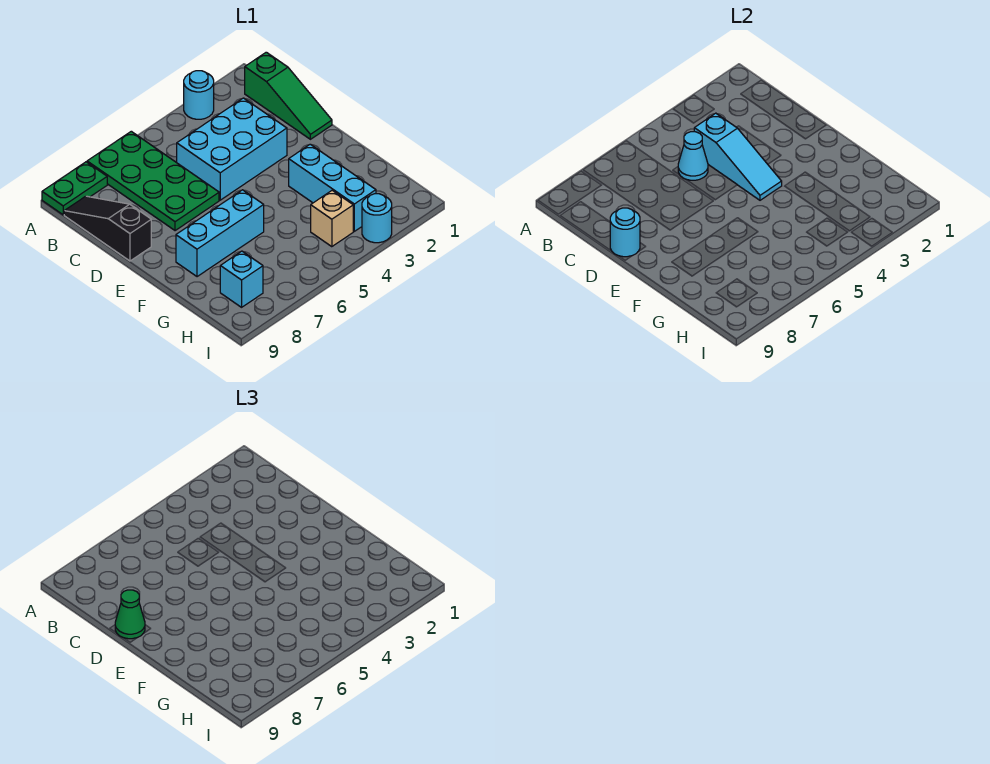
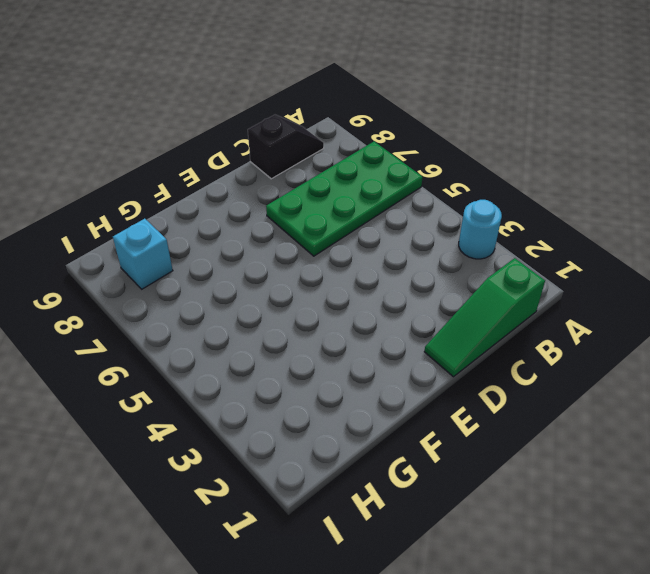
black slope B9:C9 level 1 top C -> black slope B9:D9 level 1 top D
none -> green plate A8:A9 level 1
none -> cyan brick C3:D5 level 1
none -> cyan brick F3:H3 level 1

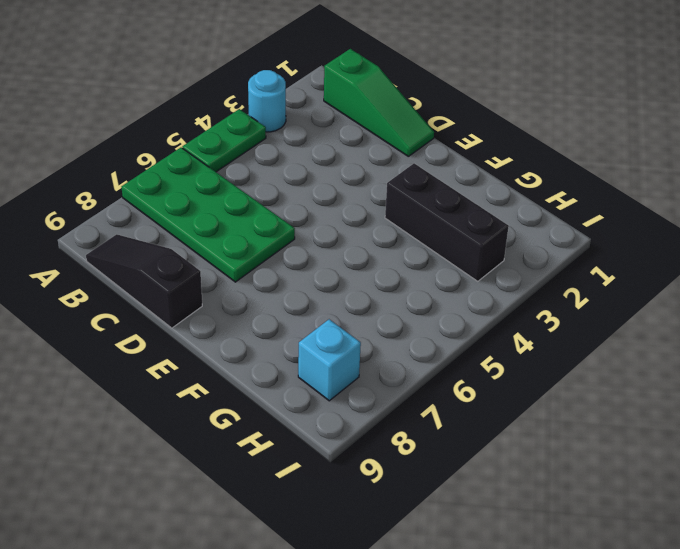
green plate A4:A5 level 1 -> green plate A8:A9 level 1
black brick F3:H3 level 1 -> cyan brick F3:H3 level 1
none -> cyan brick C3:D5 level 1
none -> cyan brick F6:F8 level 1
none -> tan brick H4 level 1

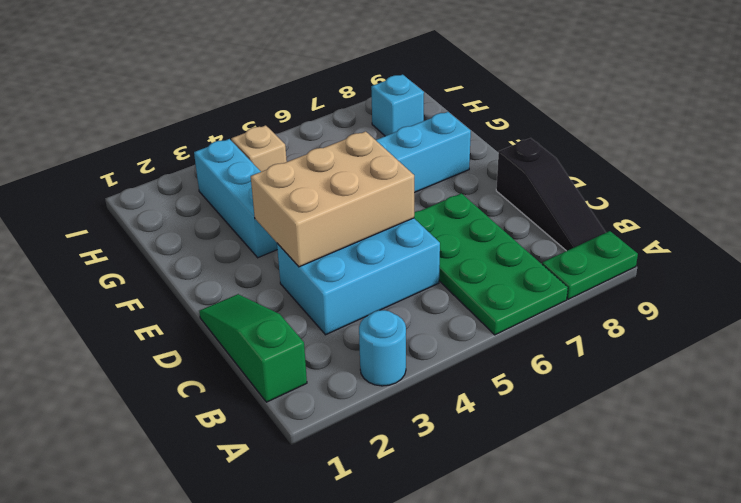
tan brick D3:E5 level 2 -> cyan slope C4:E4 level 2 top C
none -> cyan round brick I3 level 1
none -> cyan cone C5 level 2
none -> cyan round brick D9 level 2

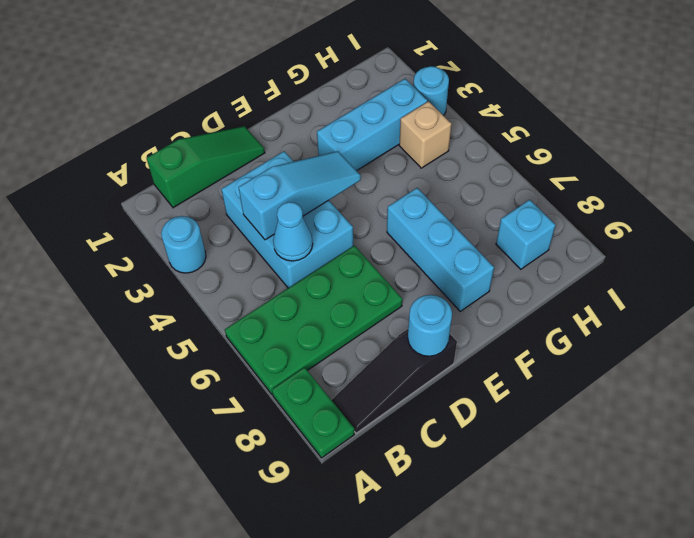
none -> green cone D9 level 3

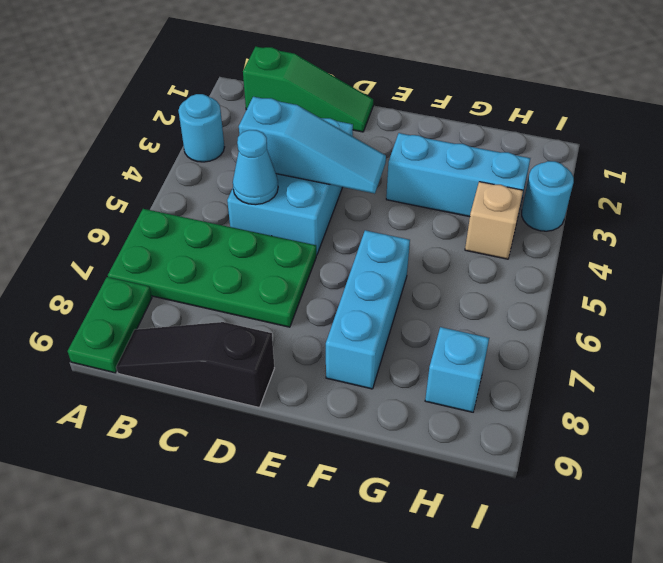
none -> cyan round brick D9 level 2
none -> green cone D9 level 3

